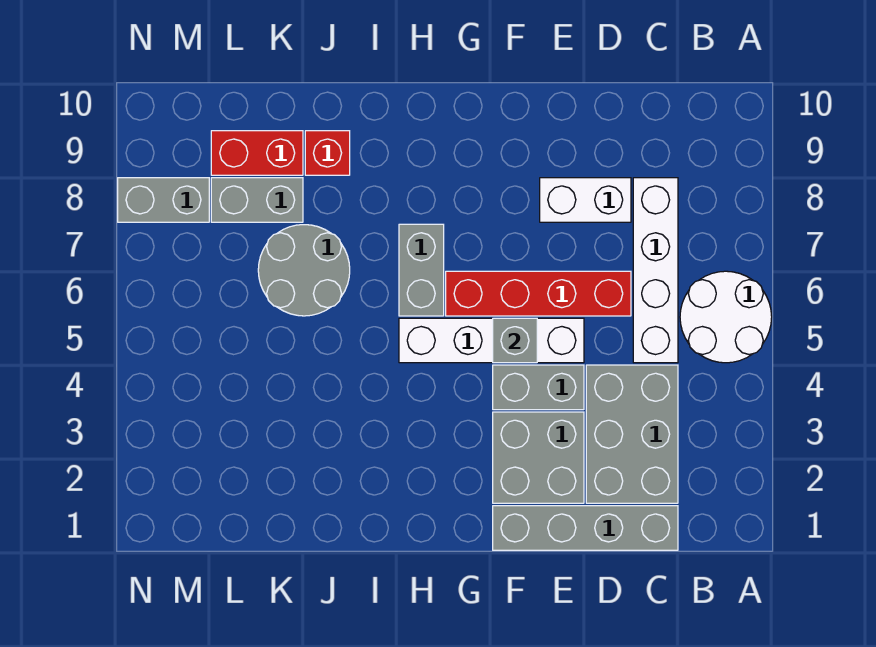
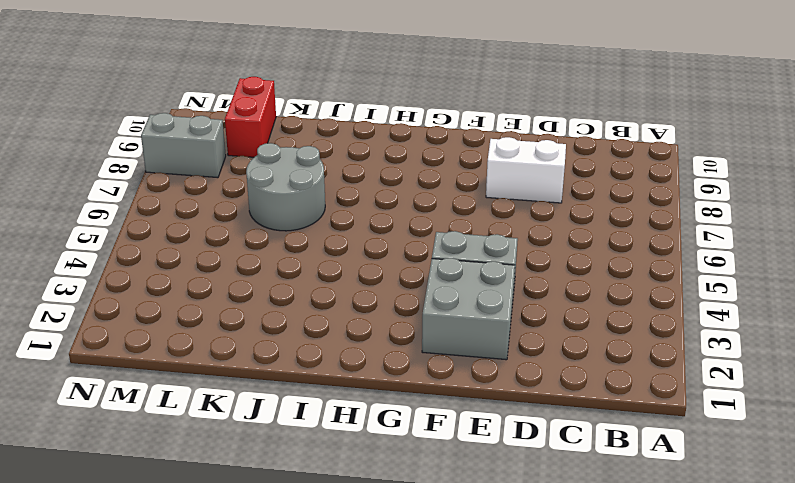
red brick L9:L10 level 1 -> red brick K9:L9 level 1
none -> white round brick A5:B6 level 1
none -> grey brick C1:F1 level 1
none -> grey brick C2:D4 level 1

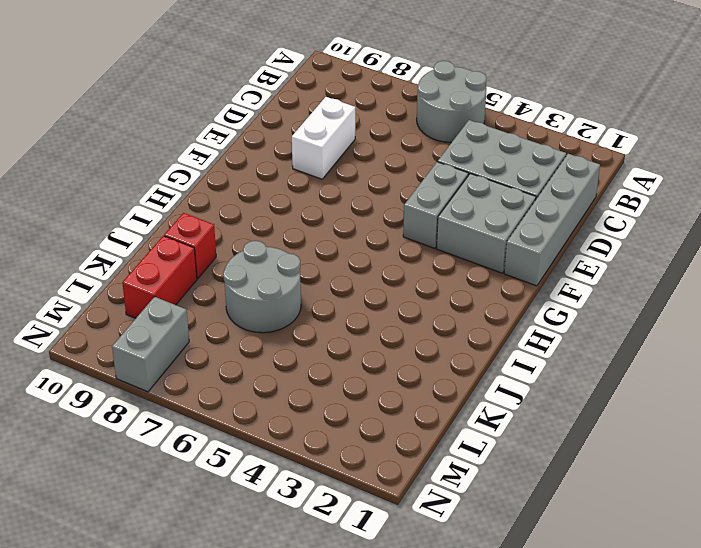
grey round brick A5:B6 level 1 -> white round brick A5:B6 level 1
none -> white brick C5:C8 level 1
none -> red brick D6:G6 level 1
none -> white brick E5:H5 level 1

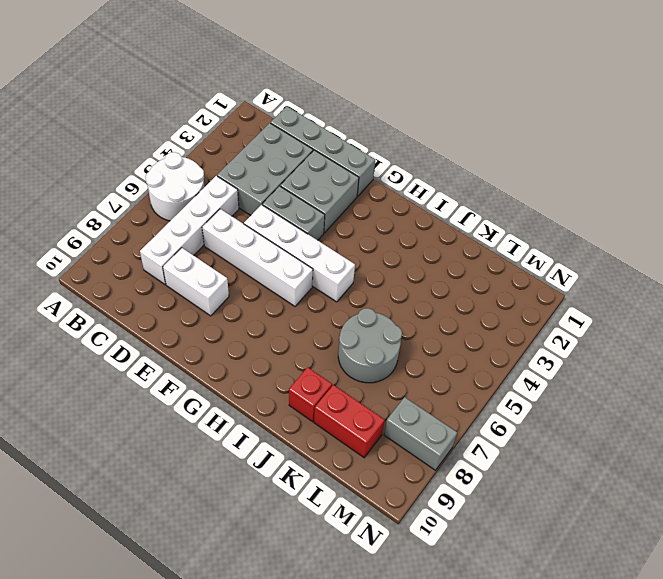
white brick D6:G6 level 1 -> red brick D6:G6 level 1
none -> grey brick H6:H7 level 1
none -> grey brick K8:L8 level 1
none -> grey brick F5 level 2

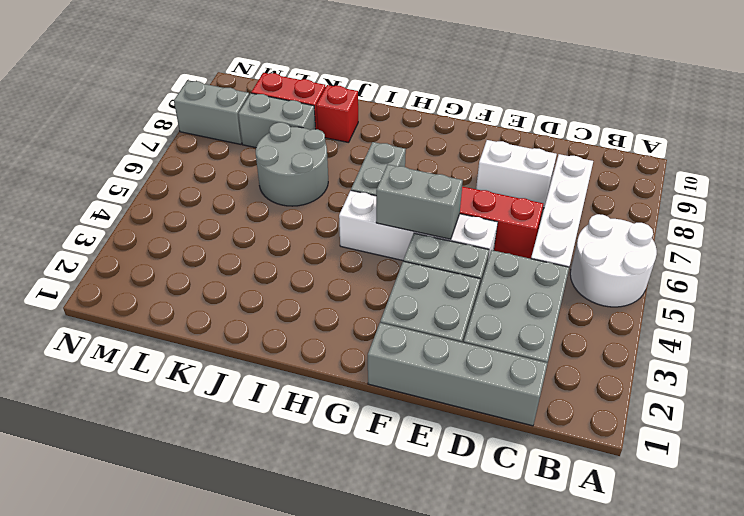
grey brick F5:G5 level 2 -> grey brick F5 level 2

